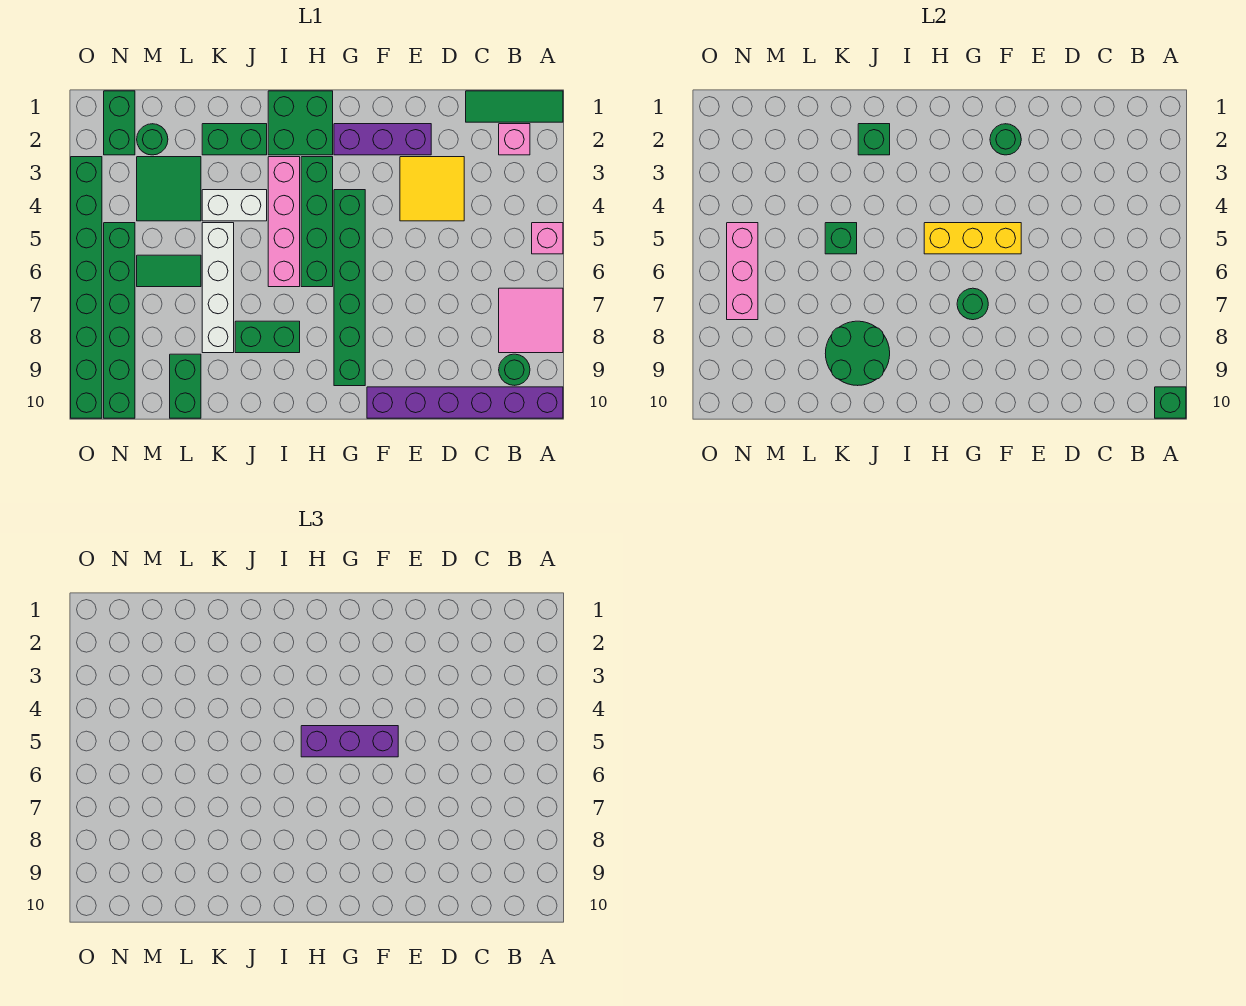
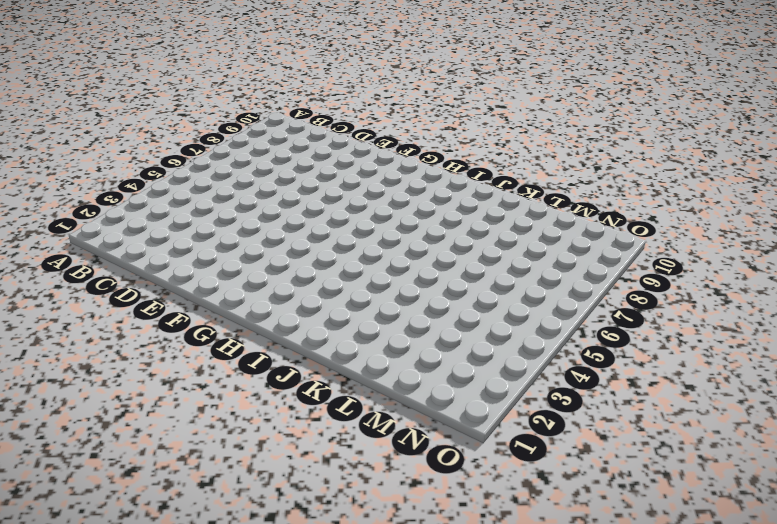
none -> green tile A1:C1 level 1
none -> pink brick A5 level 1
none -> pink tile A7:B8 level 1
none -> purple brick A10:F10 level 1

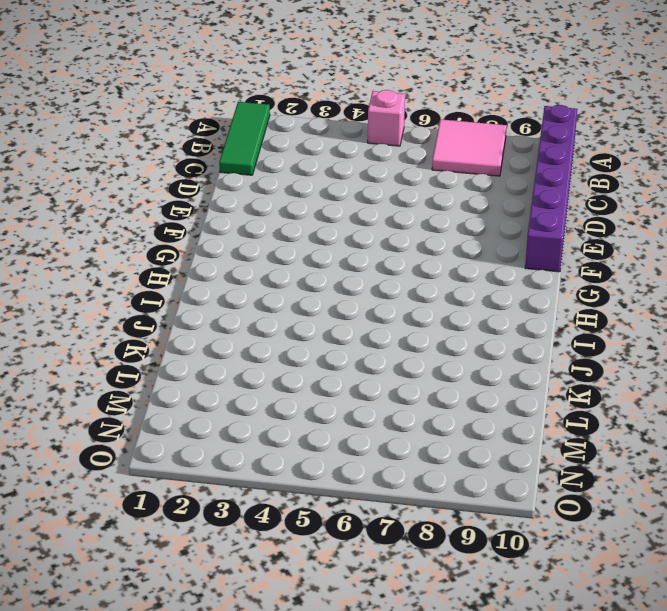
none -> pink brick B2 level 1
none -> green round brick B9 level 1
none -> yellow tile D3:E4 level 1
none -> purple brick E2:G2 level 1

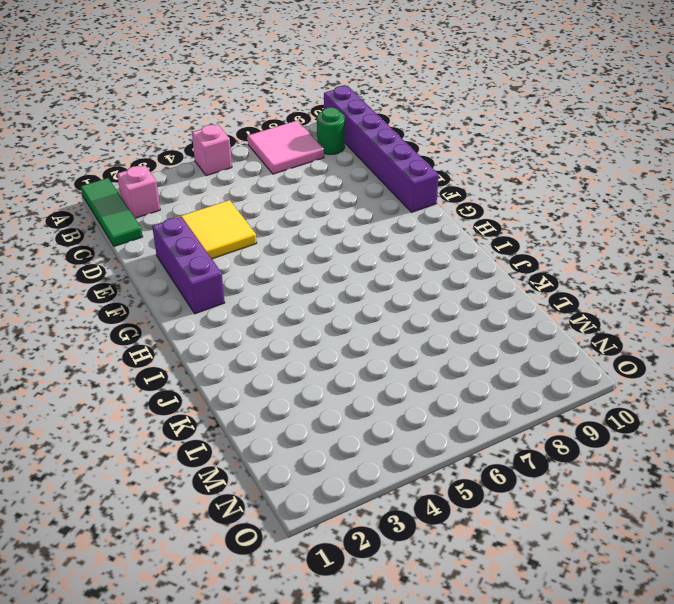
none -> green brick G4:G9 level 1
none -> green brick H1:I2 level 1
none -> green brick H3:H6 level 1
none -> pink brick I3:I6 level 1

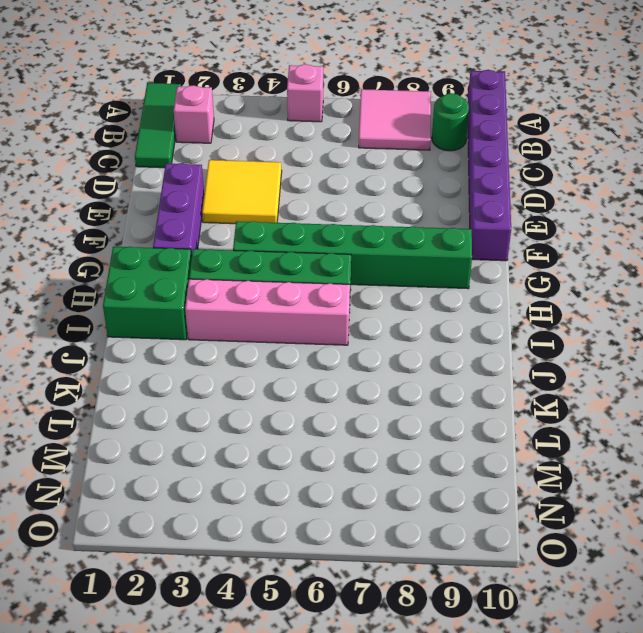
none -> green brick I8:J8 level 1
none -> green brick J2:K2 level 1
none -> white brick J4:K4 level 1
none -> white brick K5:K8 level 1

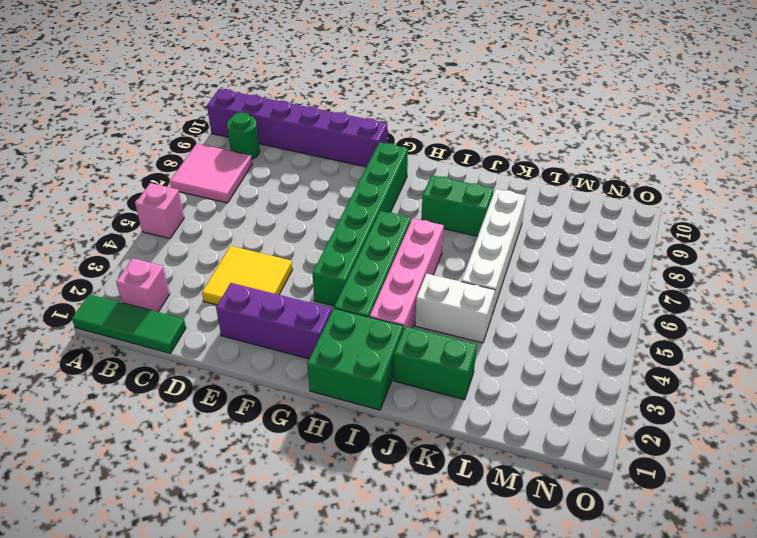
none -> green tile L3:M4 level 1
none -> green tile L6:M6 level 1
none -> green brick L9:L10 level 1
none -> green round brick M2 level 1

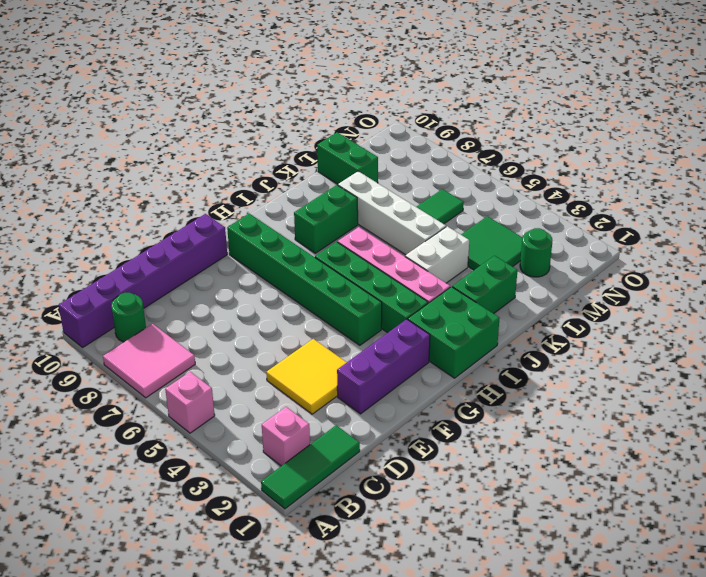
none -> green brick N1:N2 level 1
none -> green brick N5:N10 level 1
none -> green brick O3:O10 level 1
none -> green brick A10 level 2

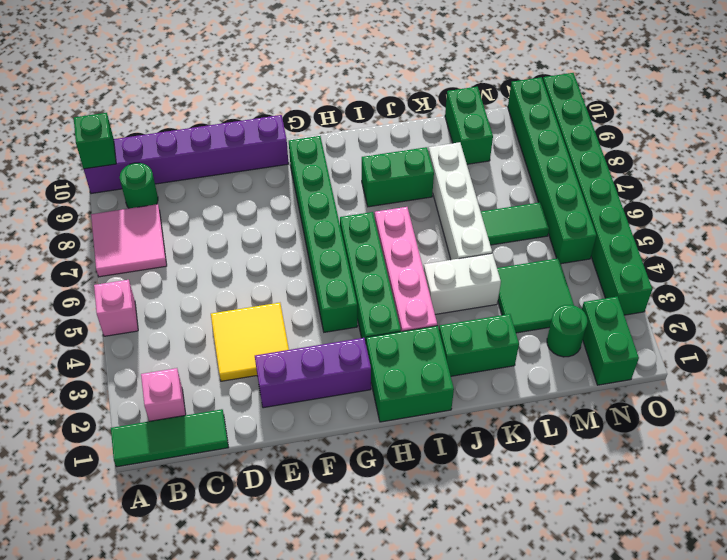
none -> green round brick F2 level 2
none -> yellow brick F5:H5 level 2
none -> green round brick G7 level 2
none -> green brick J2 level 2

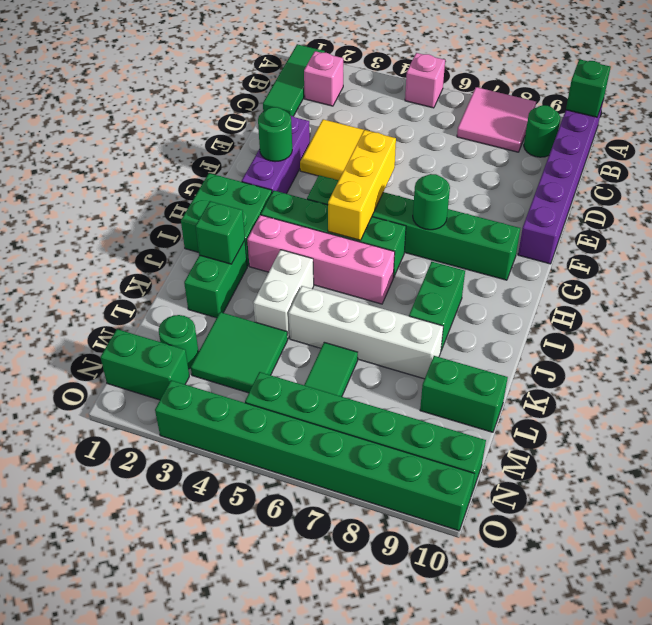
none -> green round brick J8:K9 level 2
none -> green brick K5 level 2
none -> pink brick N5:N7 level 2
none -> purple brick F5:H5 level 3

